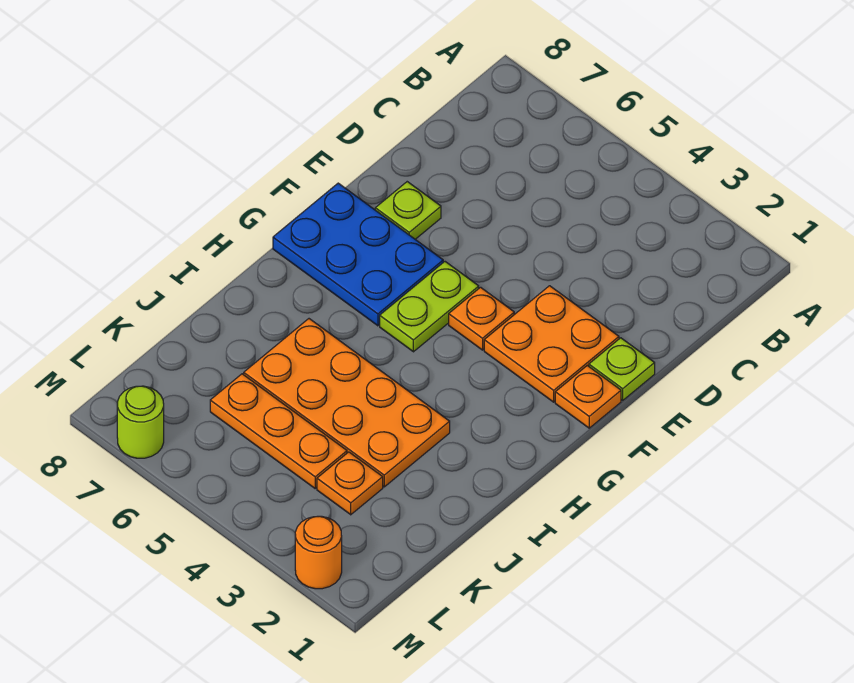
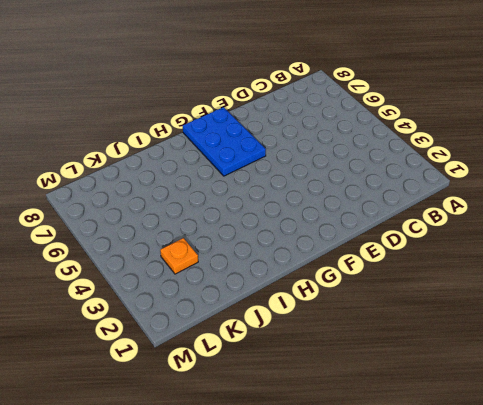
none -> lime plate E1 level 1
none -> orange plate E2:F3 level 1
none -> lime plate E7 level 1

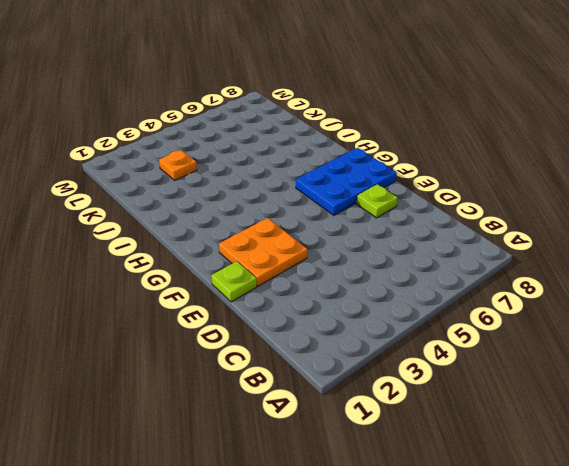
none -> orange plate F1 level 1
none -> orange plate F4 level 1
none -> lime plate F5:G5 level 1

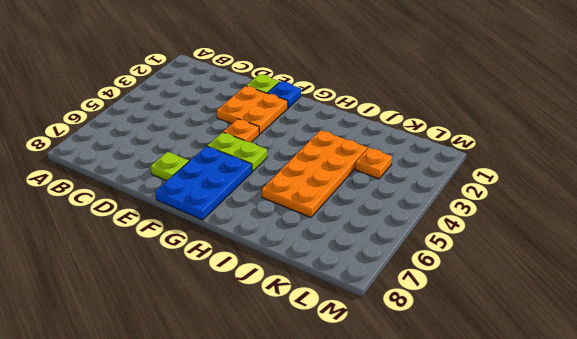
blue plate F1 level 1 -> orange plate F1 level 1
none -> orange plate K4:K6 level 1
none -> orange round brick M2 level 1
none -> lime round brick M7 level 1

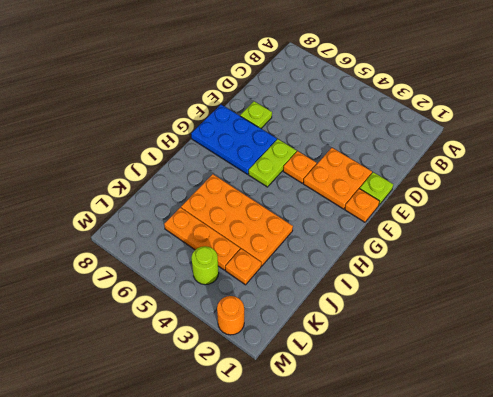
lime round brick L4 level 1 -> lime round brick M7 level 1

